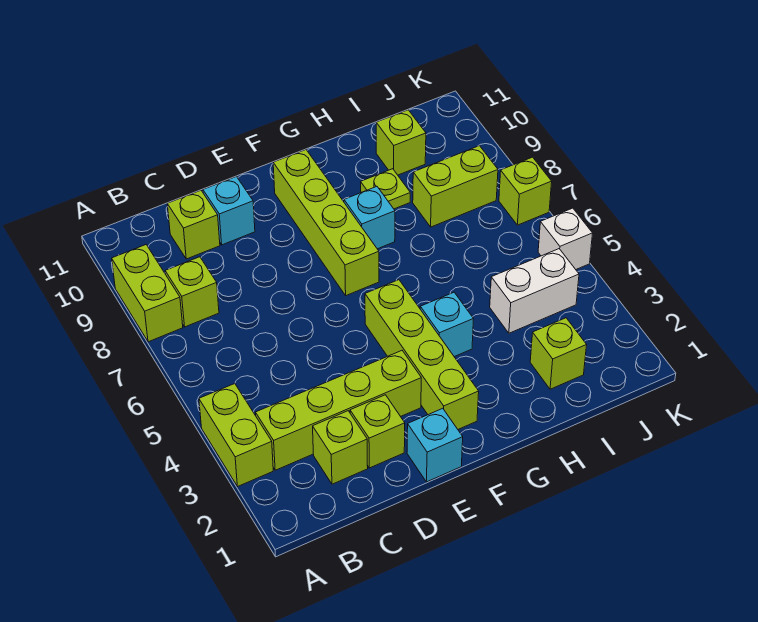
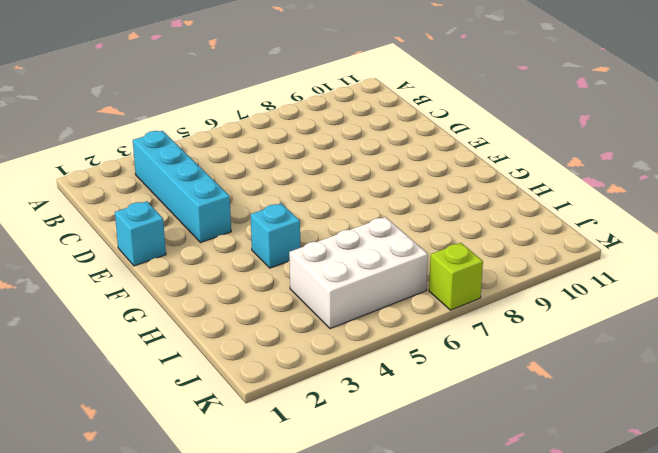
cyan brick B3:E3 level 1 -> lime brick B3:E3 level 1
white brick I4:J6 level 1 -> white brick I4:J4 level 1
none -> lime brick A3:A4 level 1
none -> lime brick A8:A9 level 1
none -> lime brick B8 level 1

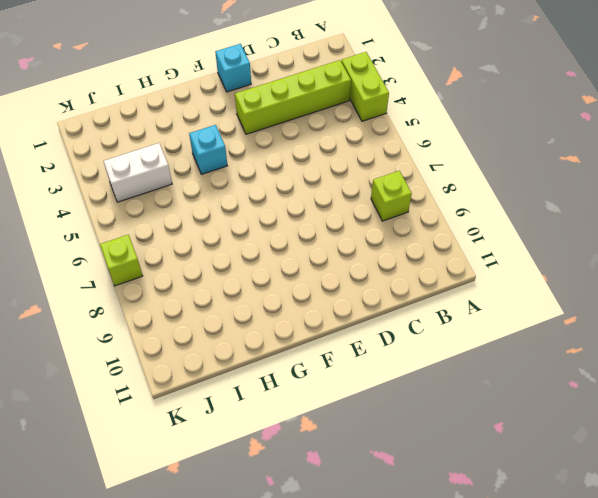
none -> lime brick A8:A9 level 1
none -> lime brick C2 level 1
none -> lime brick C10 level 1

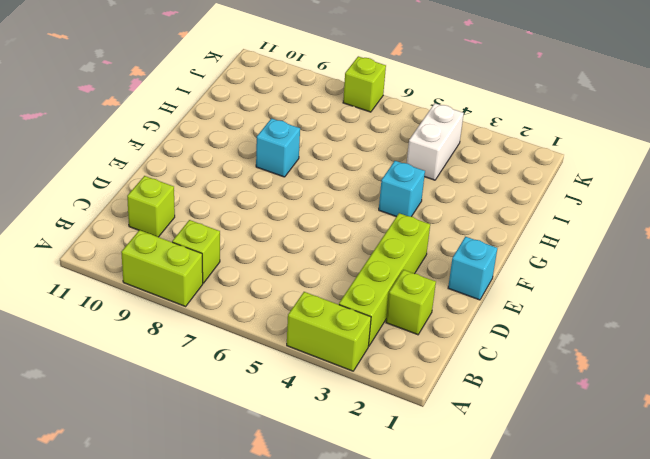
none -> lime brick D2 level 1
none -> cyan brick D10 level 1
none -> lime brick F2:F5 level 1

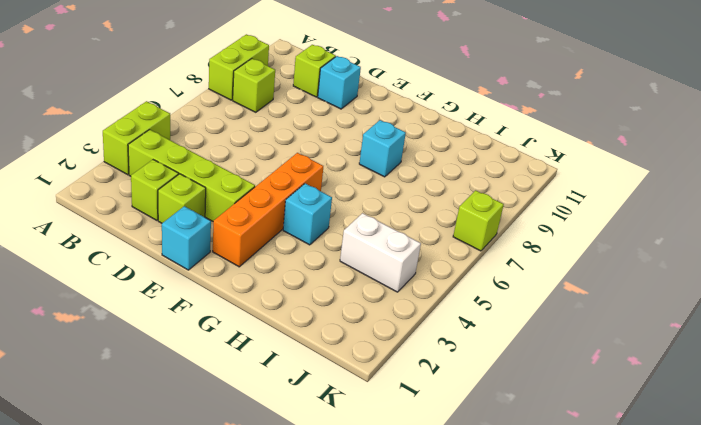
orange brick F2:F5 level 1 -> lime brick F2:F5 level 1
none -> lime brick F7:F10 level 1
none -> lime plate H9 level 1
none -> lime brick I2 level 1

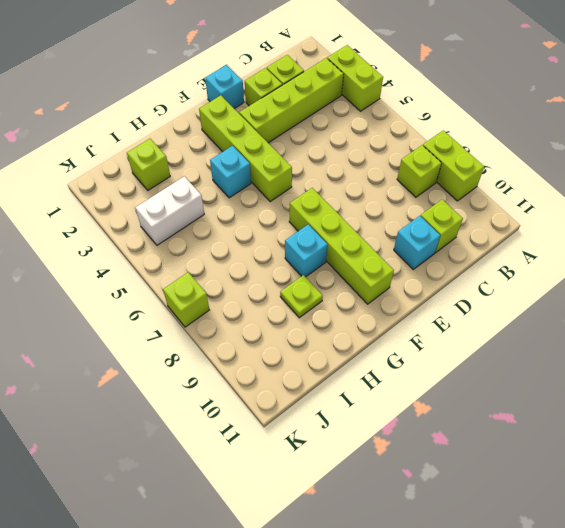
none -> lime brick I8:J8 level 1
none -> lime brick I10 level 1
none -> white brick K5 level 1

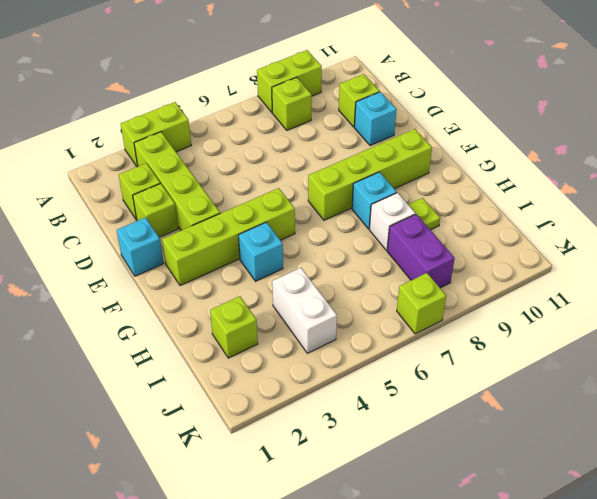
white brick H8 level 1 -> white brick K5 level 1
purple brick I8:J8 level 1 -> lime brick I8:J8 level 1
none -> lime brick I10 level 1

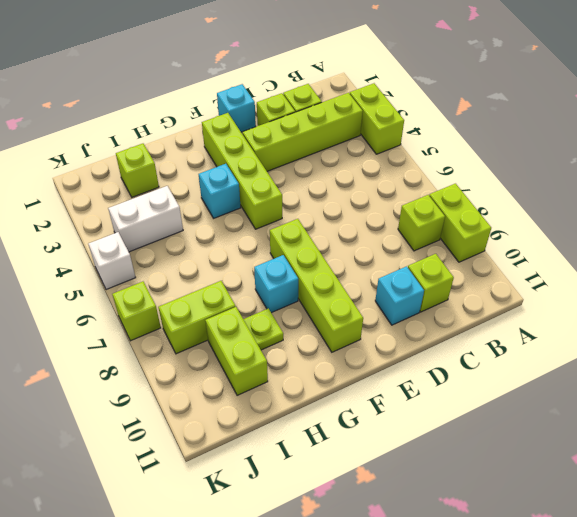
lime brick I9:I10 level 1 -> lime brick I10 level 1

